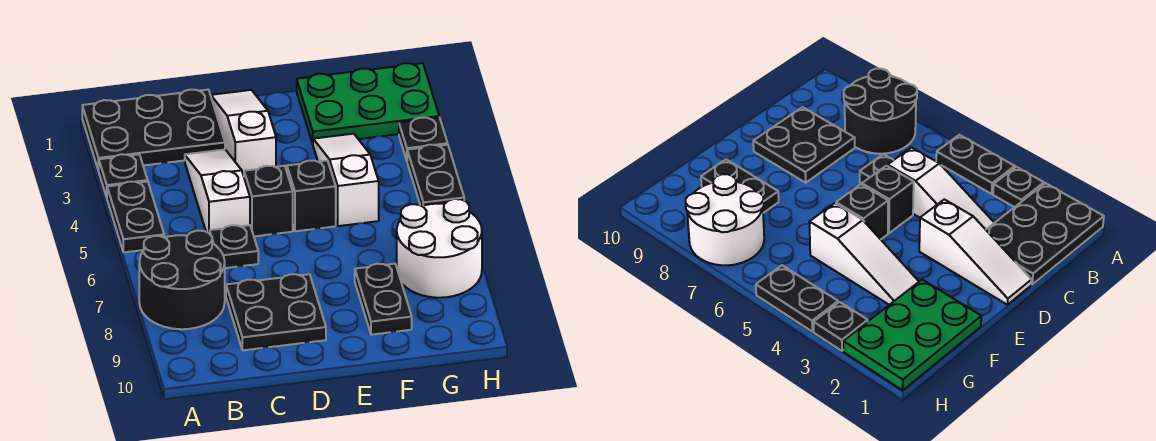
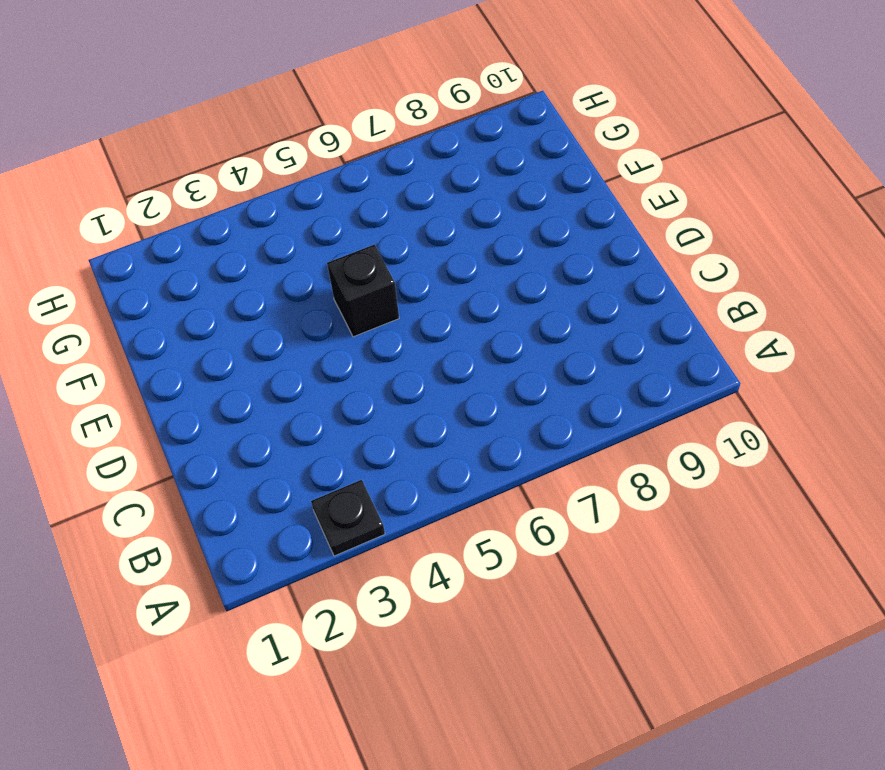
none -> black plate A1:C2 level 1
none -> black plate A4:A5 level 1
none -> black round brick A7:B8 level 1

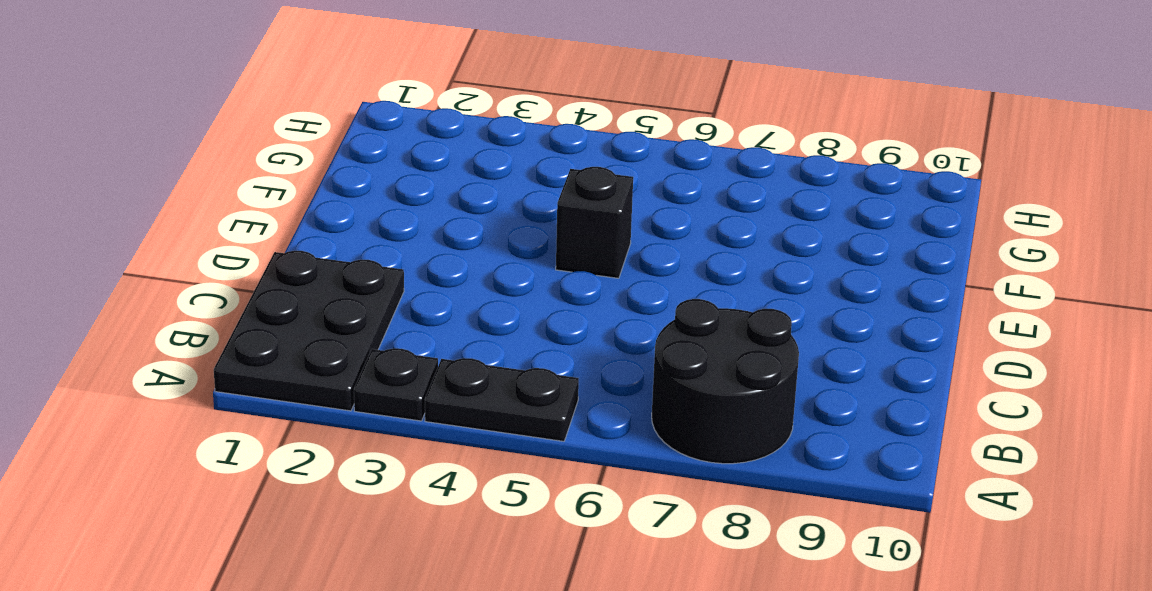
none -> white slope C3:C5 level 1 top 5
none -> black plate C6 level 1
none -> black plate C8:D9 level 1

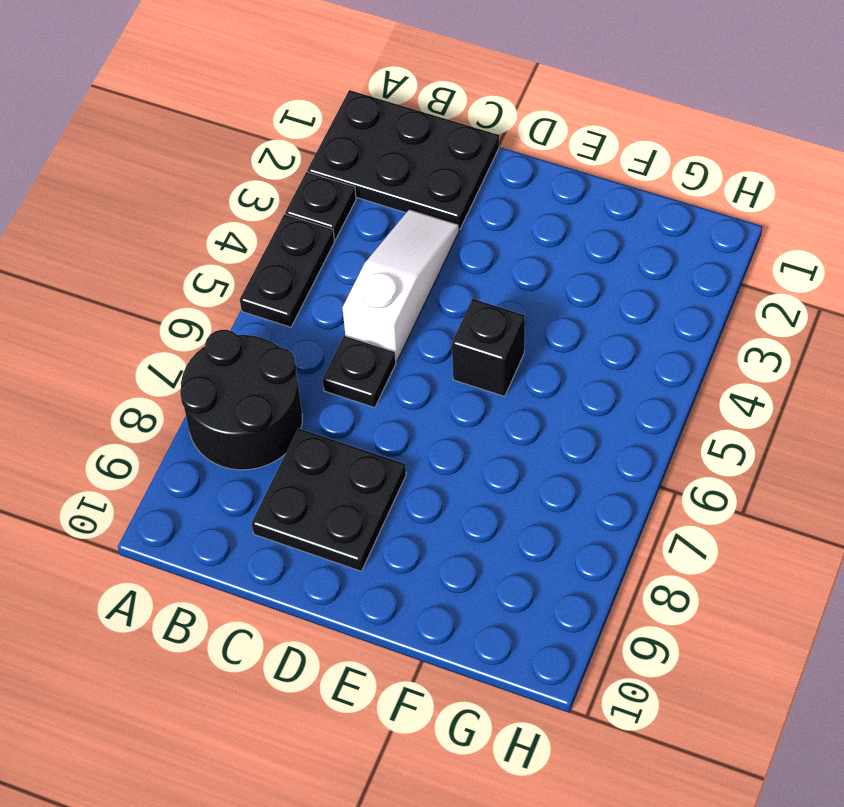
none -> white slope D1:D3 level 1 top 3
none -> black brick D5 level 1
none -> green plate F1:H2 level 1

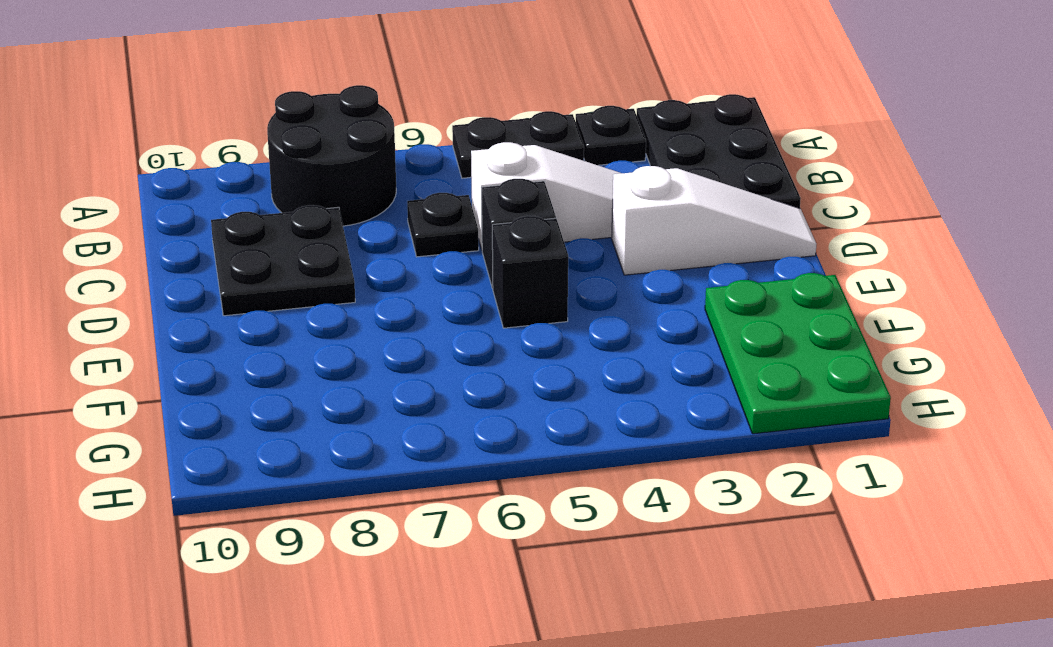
none -> white slope F3:F5 level 1 top 5
none -> black plate F8:F9 level 1
none -> white round brick G7:H8 level 1

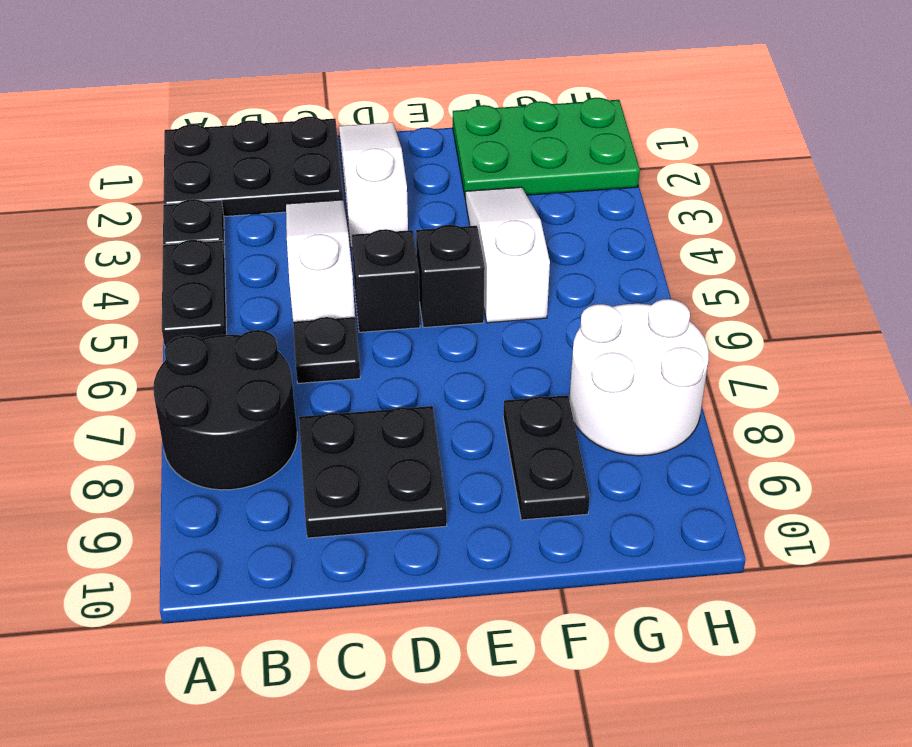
none -> black plate H3 level 1
none -> black plate H4:H5 level 1

